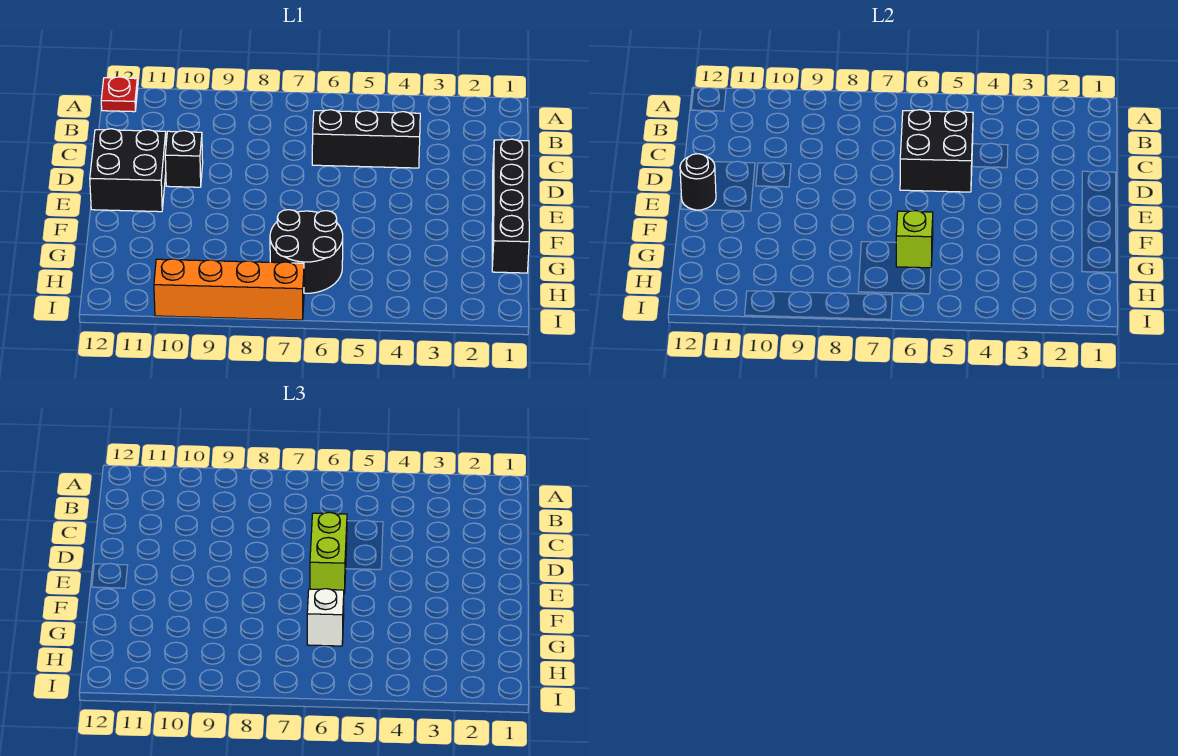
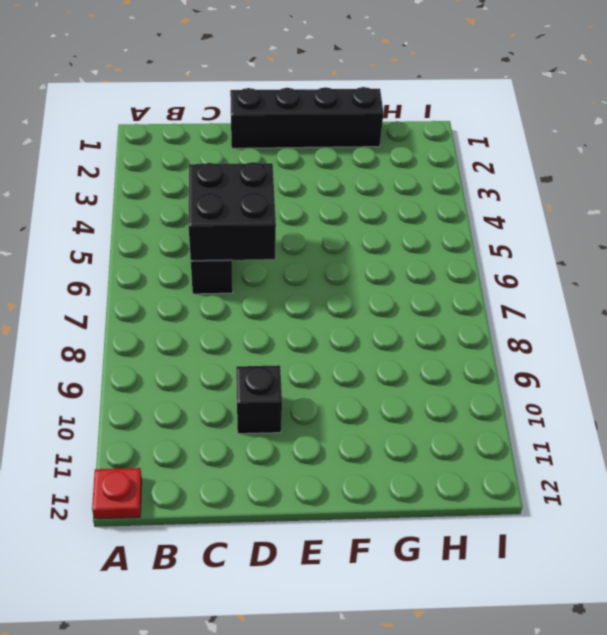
none -> black brick D11:E12 level 1
none -> black round brick G6:H7 level 1
none -> orange brick I7:I10 level 1

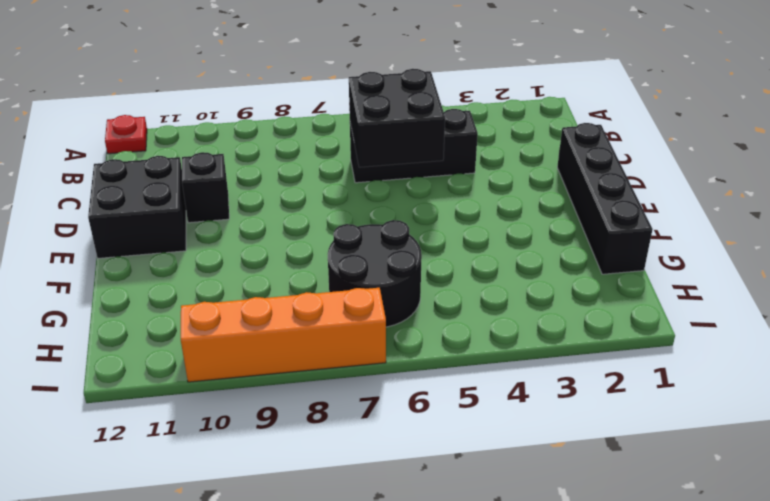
none -> black round brick E12 level 2
none -> lime brick G6 level 2
none -> lime brick D6:E6 level 3

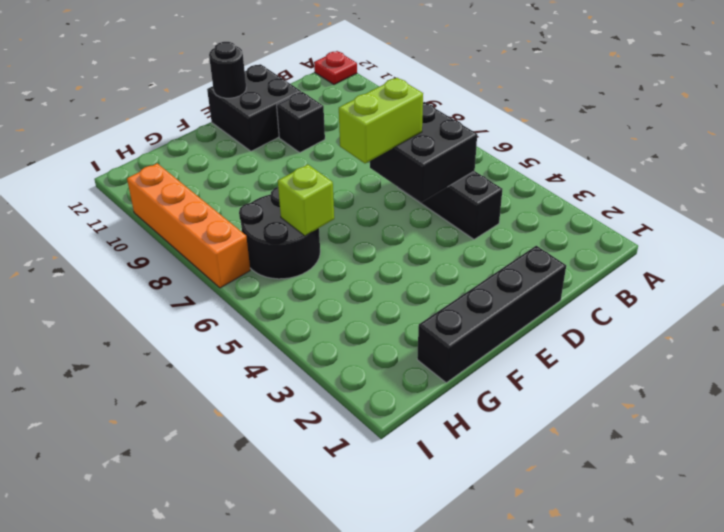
none -> white brick G6 level 3

